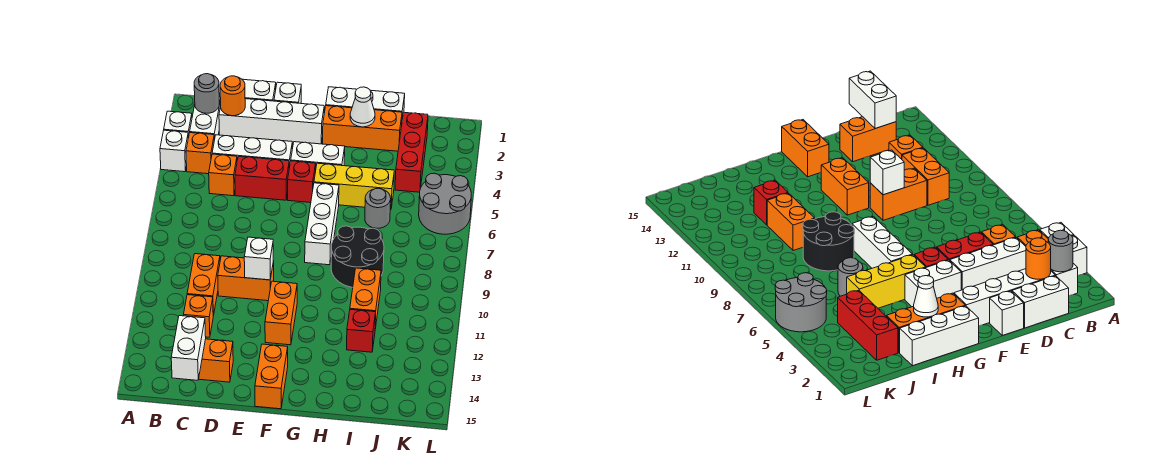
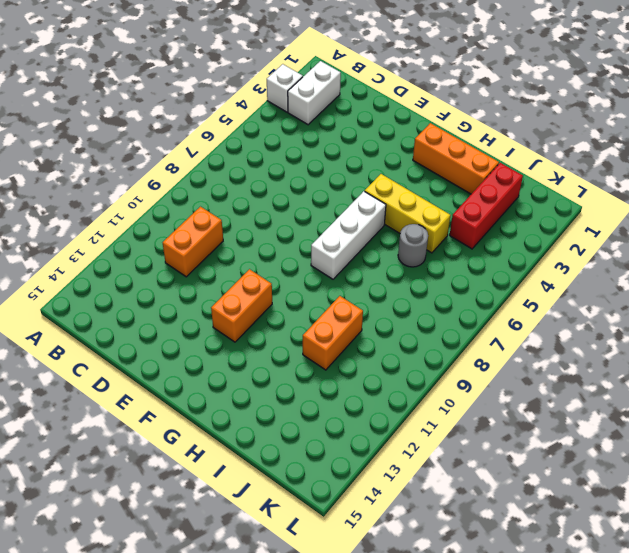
none -> white brick A4 level 1
none -> orange brick B4 level 1
none -> white brick C1:D1 level 1
none -> white brick C2:F2 level 1

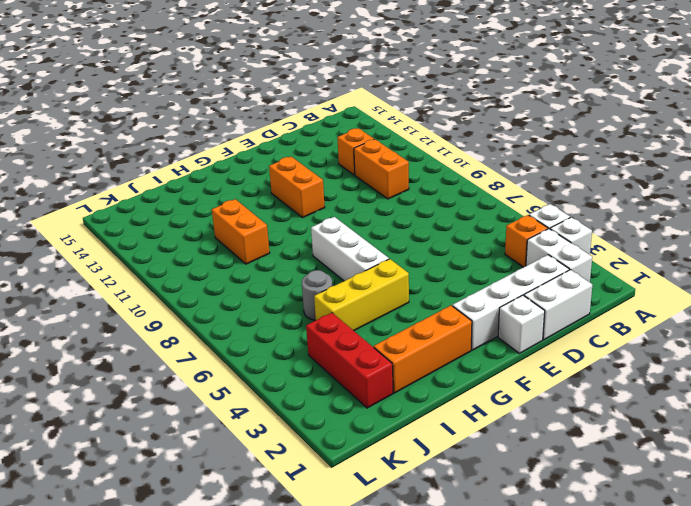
none -> white brick C4:E4 level 1
none -> orange brick C5 level 1
none -> orange brick C14:D14 level 1
none -> red brick D5:E5 level 1

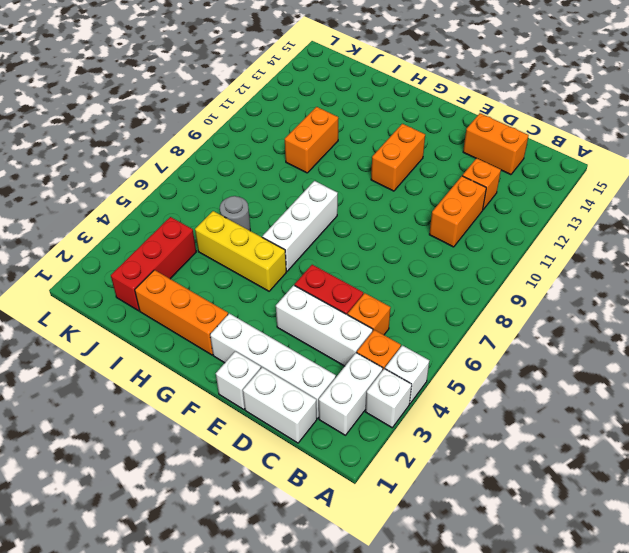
none -> orange brick D10:E10 level 1
none -> white brick F4:G4 level 1
none -> red brick F5 level 1
none -> orange brick F14:F15 level 1

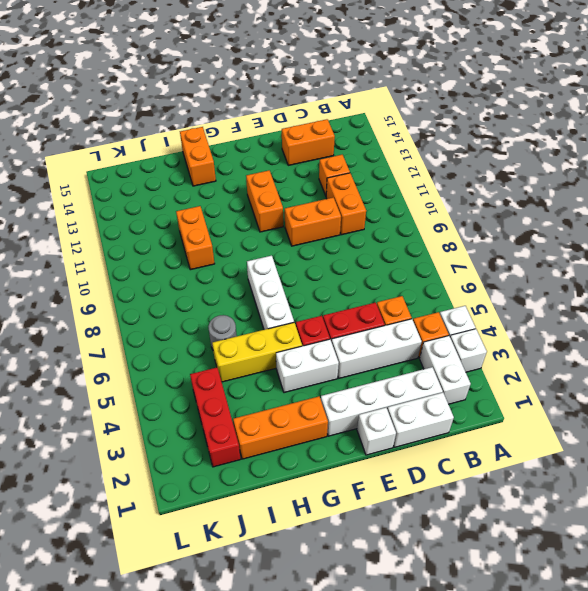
orange brick H14:H15 level 1 -> orange brick F14:F15 level 1
none -> white brick G1:I1 level 1
none -> black round brick H8:I9 level 1
none -> red brick I12 level 1
none -> grey round brick K5:L6 level 1

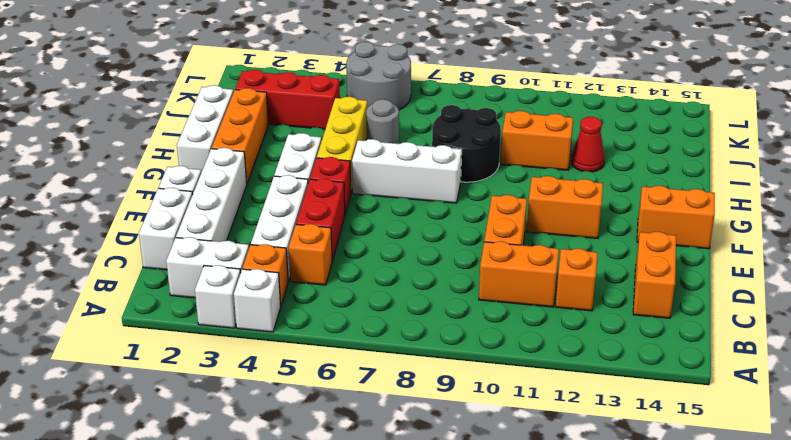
red cone I12 level 1 -> red brick I12 level 1
none -> grey round brick B2 level 2
none -> orange round brick C2 level 2
none -> white brick C14:C15 level 2
none -> white brick E10 level 2

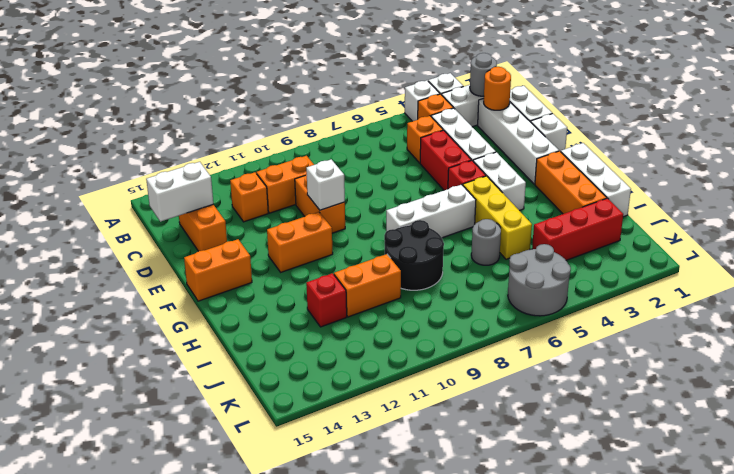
none -> white cone H2 level 2

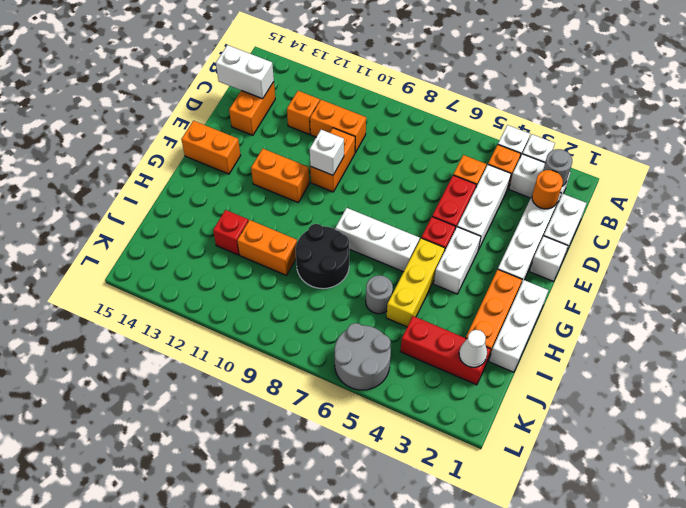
white cone J2 level 2 -> white cone H2 level 2

